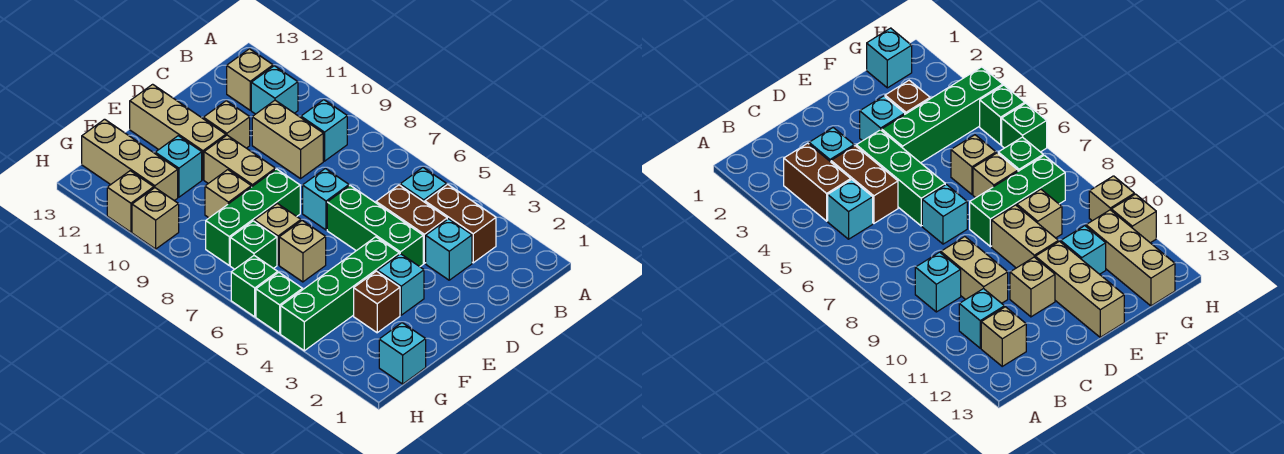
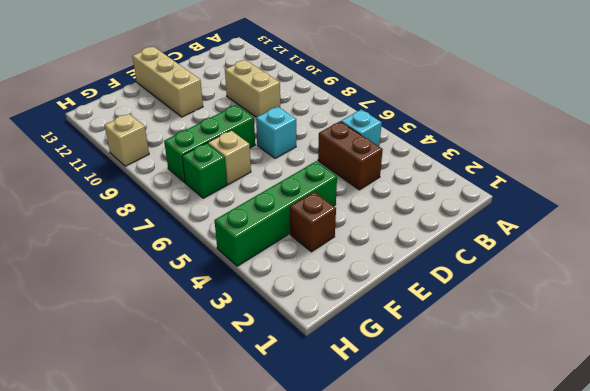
none -> brown brick B3:B4 level 1
none -> cyan brick B9 level 1
none -> cyan brick B11 level 1

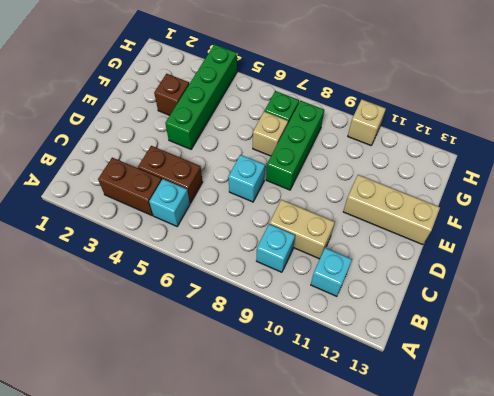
none -> tan brick B12 level 1
none -> cyan brick C3 level 1
none -> green brick D4:D6 level 1

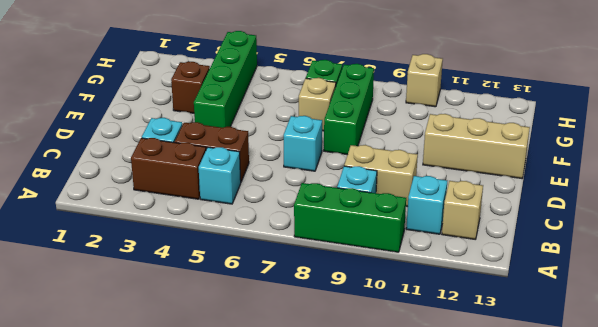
green brick A8:A10 level 1 -> green brick D4:D6 level 1
none -> tan brick D11 level 1
none -> cyan brick E3 level 1
none -> tan brick E9:E10 level 1

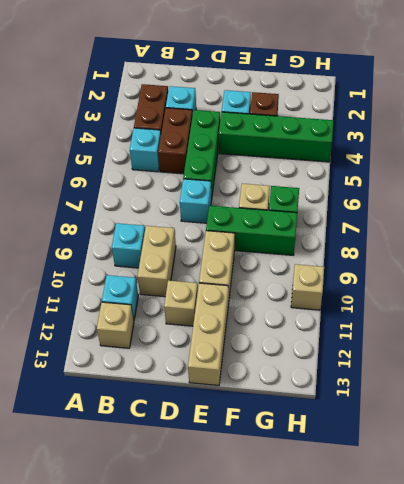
none -> tan brick F6 level 1
none -> tan brick F9 level 1
none -> cyan brick F11 level 1

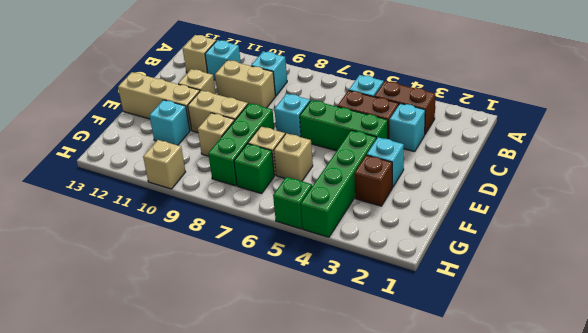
none -> cyan brick G1 level 1
none -> tan brick G11:G13 level 1
none -> green brick H6 level 1

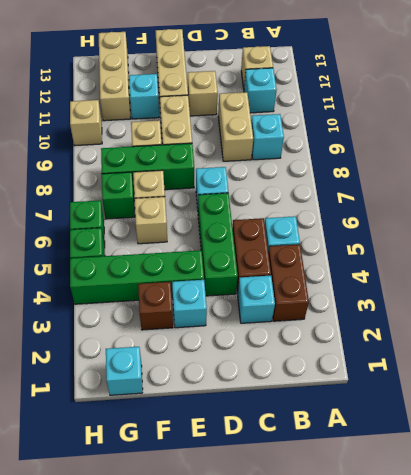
none -> tan brick H11 level 1

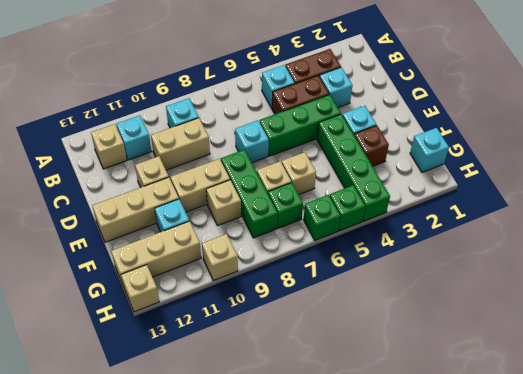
tan brick H13 level 1 -> tan brick H11 level 1

